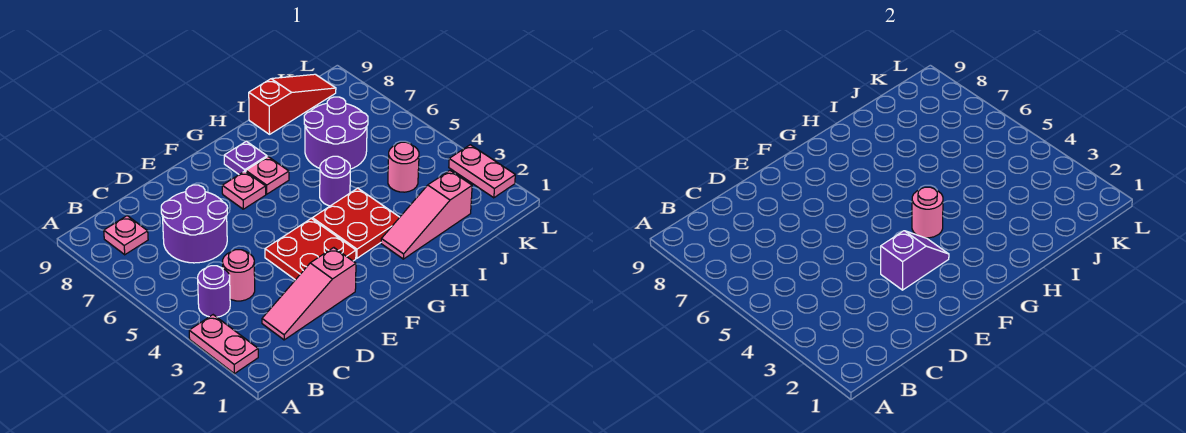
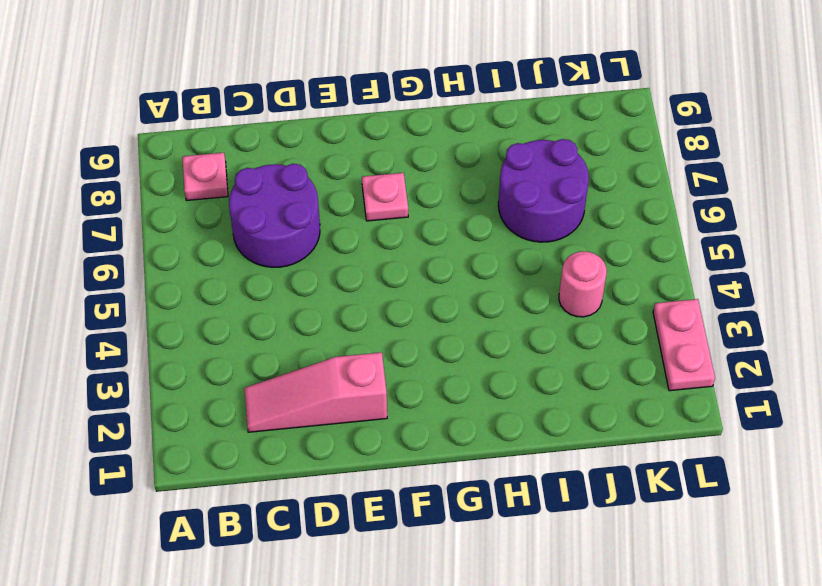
none -> pink plate A2:A3 level 1
none -> purple round brick B4 level 1
none -> pink round brick C4 level 1

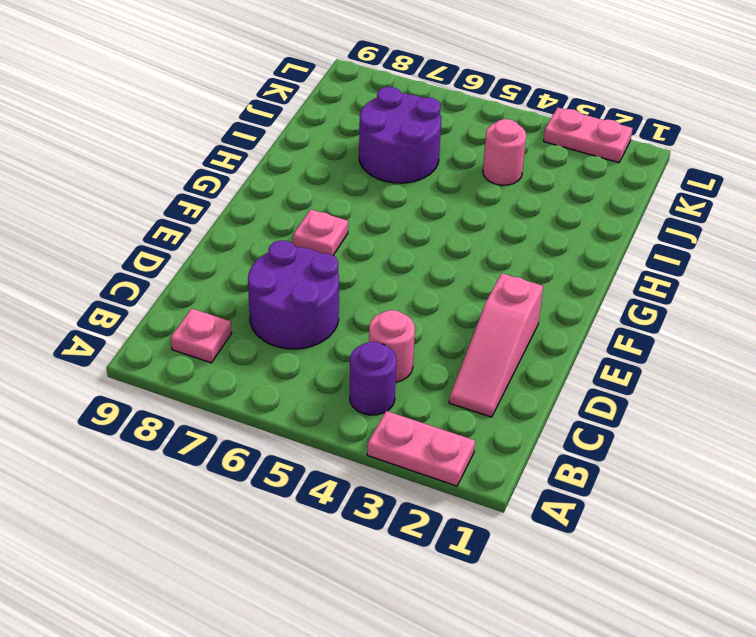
none -> red plate E3:F4 level 1
none -> red plate G3:H4 level 1
none -> pink plate G7 level 1

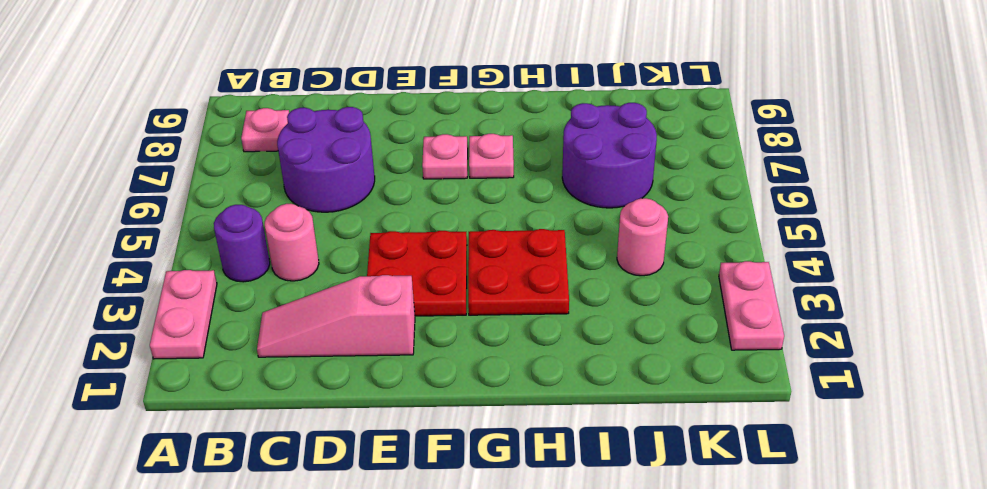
none -> purple plate G8 level 1
none -> pink slope H2:J2 level 1 top J
none -> purple round brick H5 level 1

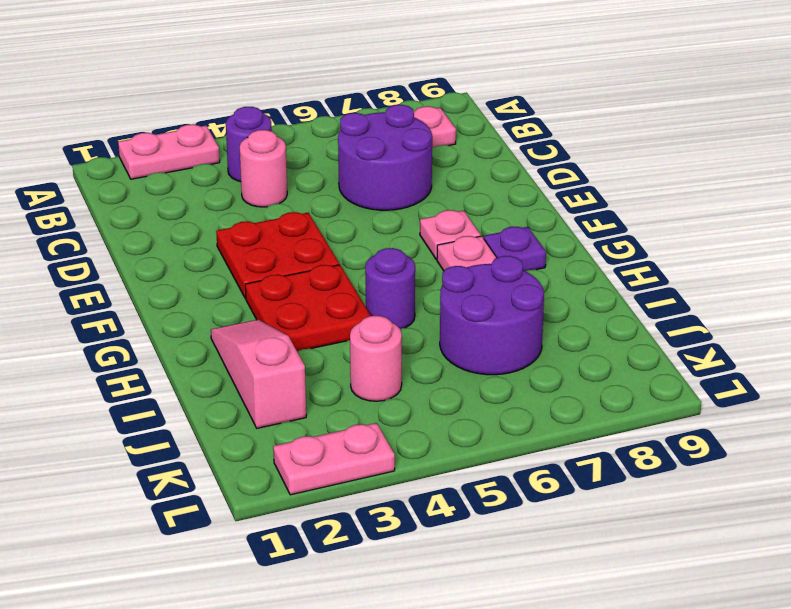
none -> pink slope C2:E2 level 1 top E
none -> red slope I9:K9 level 1 top I
none -> purple slope E3:F3 level 2 top E

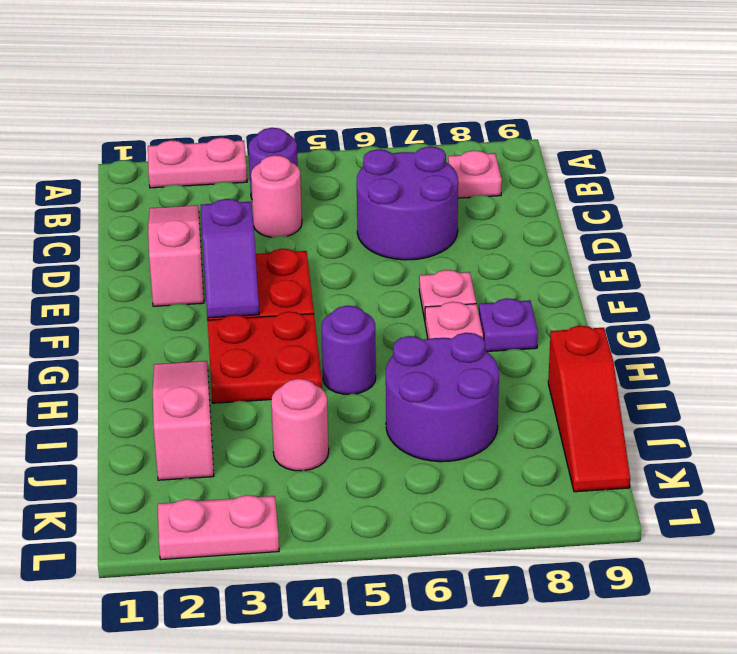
none -> pink round brick G4 level 2

